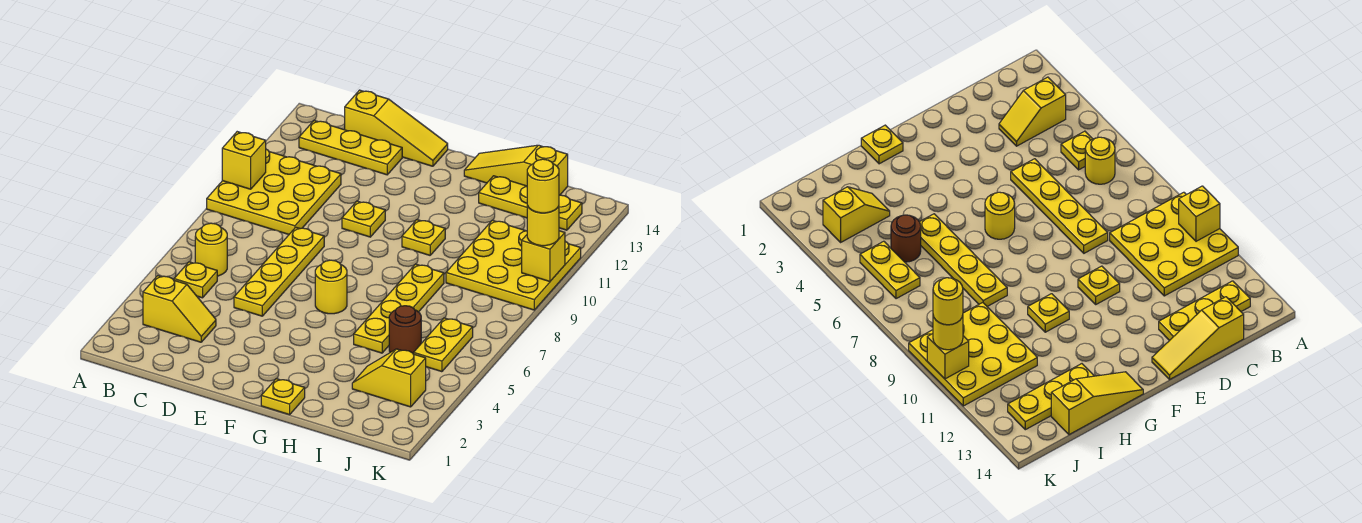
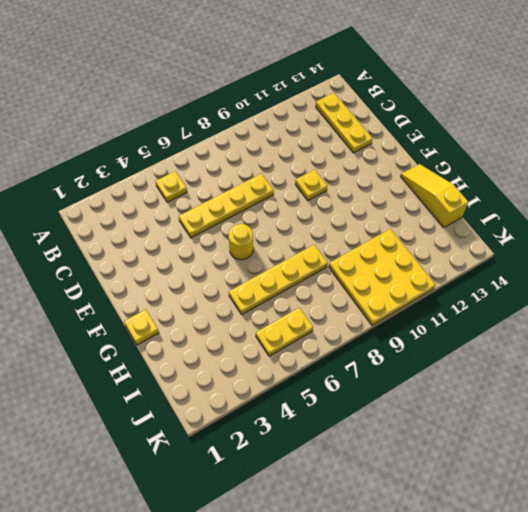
none -> yellow plate A9:C11 level 1
none -> yellow slope B3:C3 level 1 top B
none -> yellow round brick B6 level 1

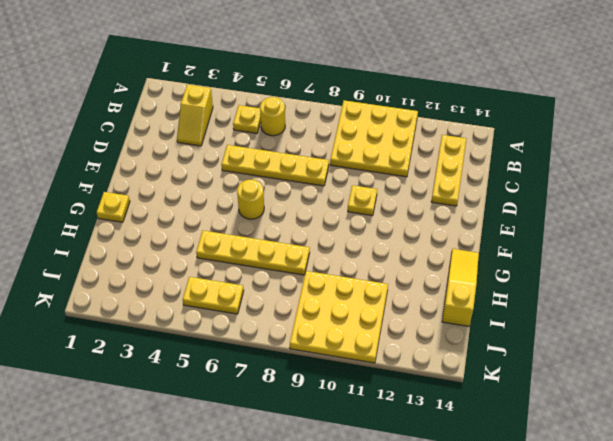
none -> yellow slope C14:E14 level 1 top C
none -> yellow plate G10 level 1
none -> yellow plate H13:J13 level 1

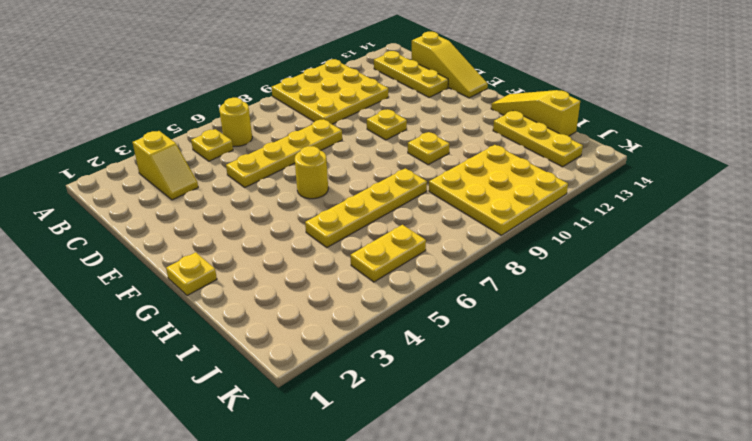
none -> yellow slope I3:J3 level 1 top J
none -> brown round brick I5 level 1
none -> yellow brick A10 level 2

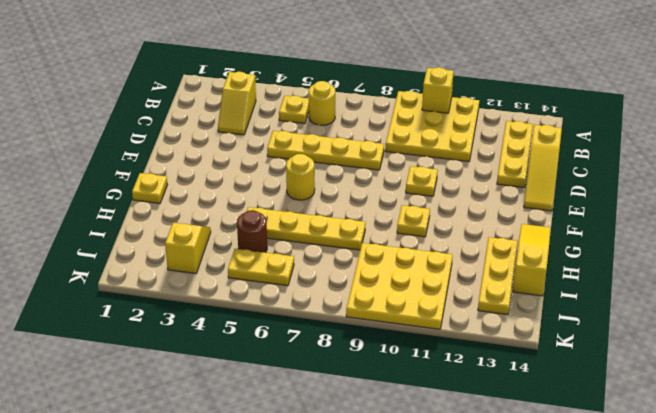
none -> yellow brick K10 level 2
none -> yellow round brick K10 level 3
none -> yellow round brick K10 level 4

